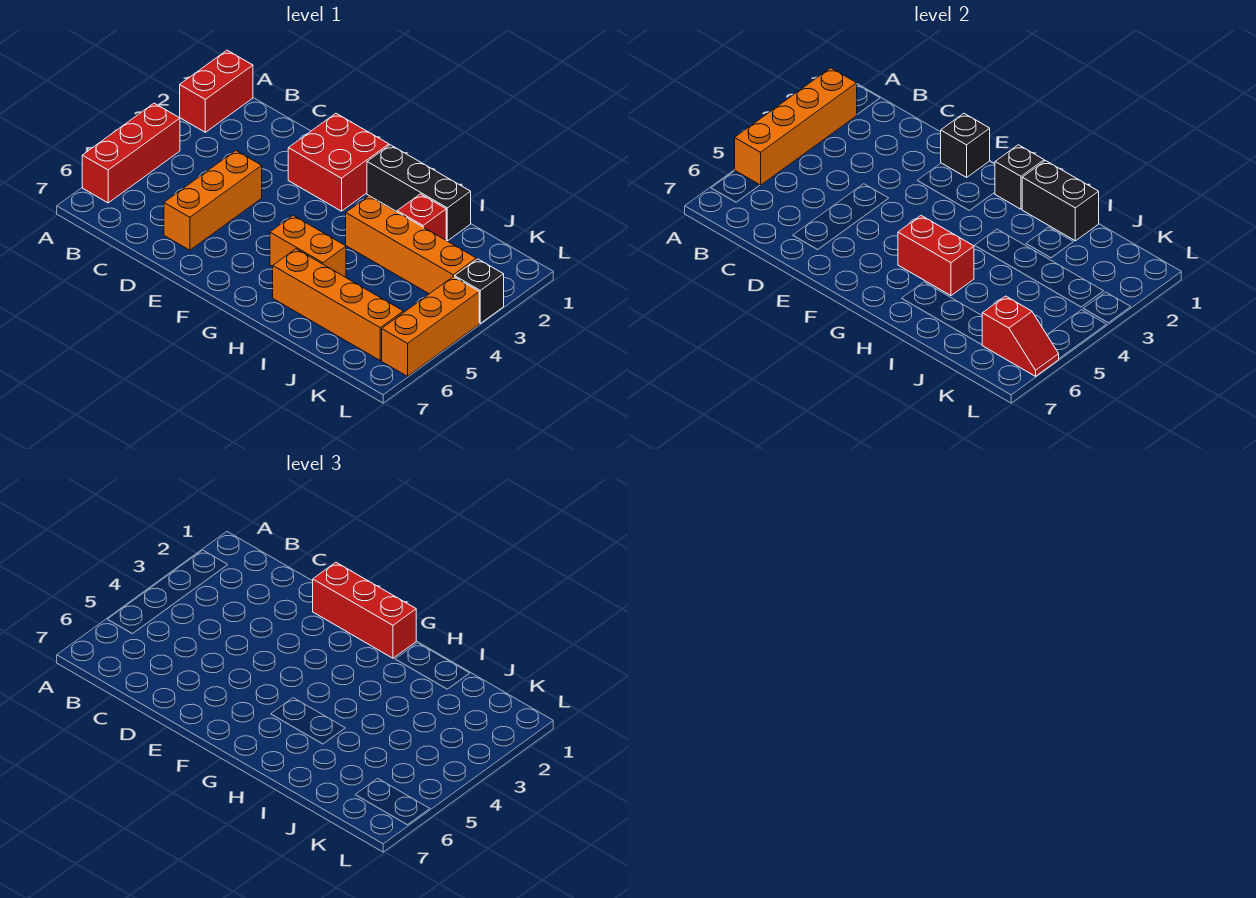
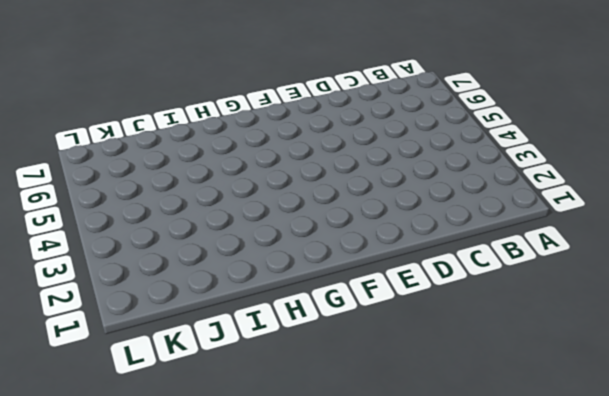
none -> red brick A1:A2 level 1
none -> red brick A4:A6 level 1
none -> orange brick D4:D6 level 1

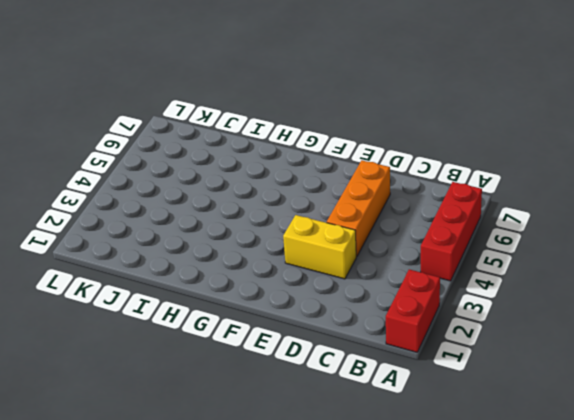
yellow brick D3:E3 level 1 -> none
none -> red brick E1:F2 level 1
none -> black brick G1:I1 level 1
none -> orange brick G5:H5 level 1

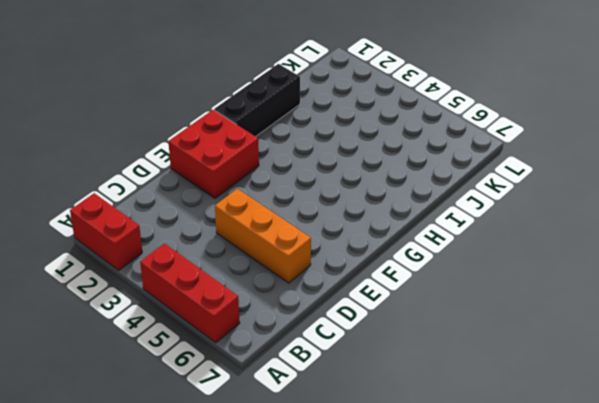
none -> orange brick G5:H5 level 1
none -> orange brick H3:K3 level 1
none -> orange brick H6:K6 level 1

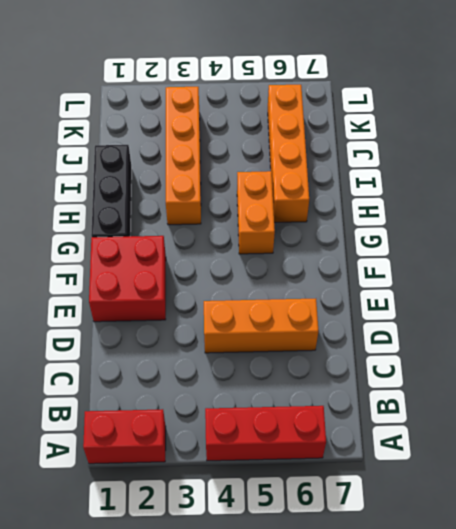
none -> red brick I2 level 1
none -> black brick L3 level 1
none -> orange brick L4:L6 level 1

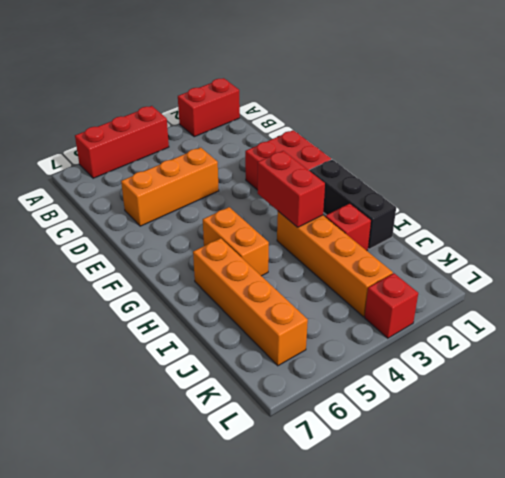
red brick G3:H3 level 2 -> red brick G5:H5 level 2
red brick L3 level 1 -> black brick L3 level 1
none -> orange brick L4:L6 level 1
none -> orange brick A2:A5 level 2
none -> black brick E1 level 2

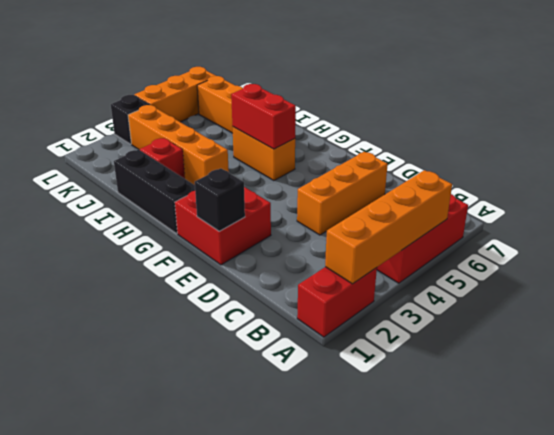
none -> black brick G1 level 2
none -> black brick H1:I1 level 2
none -> red slope K6:L6 level 2 top K

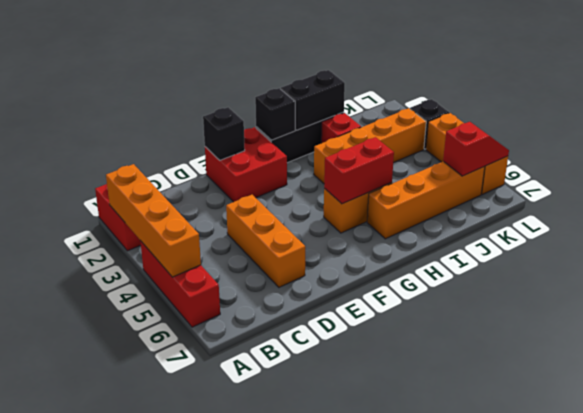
none -> red brick E1:G1 level 3

